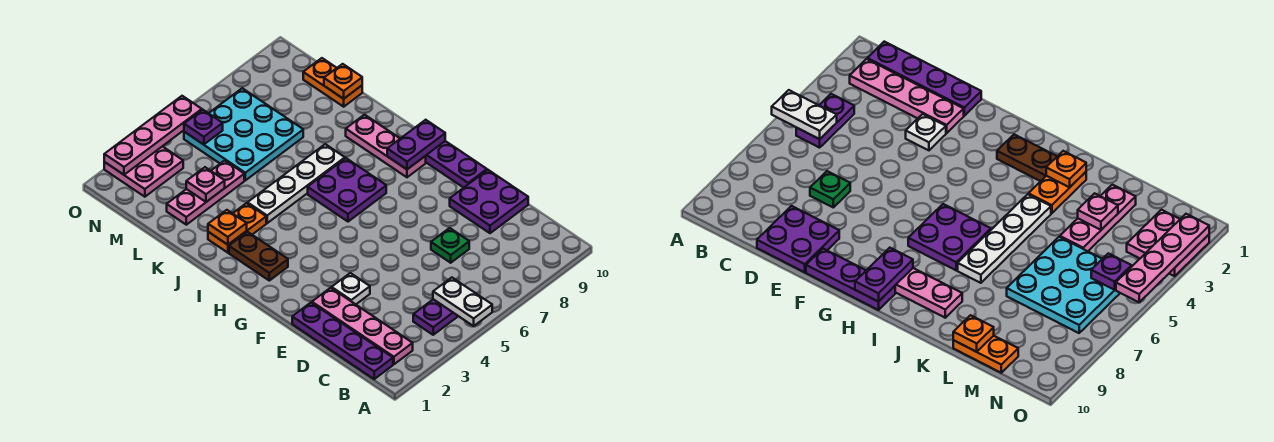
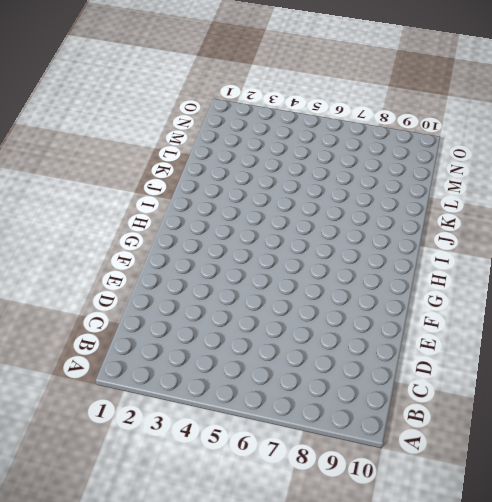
none -> purple plate B1:E1 level 1
none -> pink plate B2:E2 level 1
none -> purple plate B4:B5 level 1

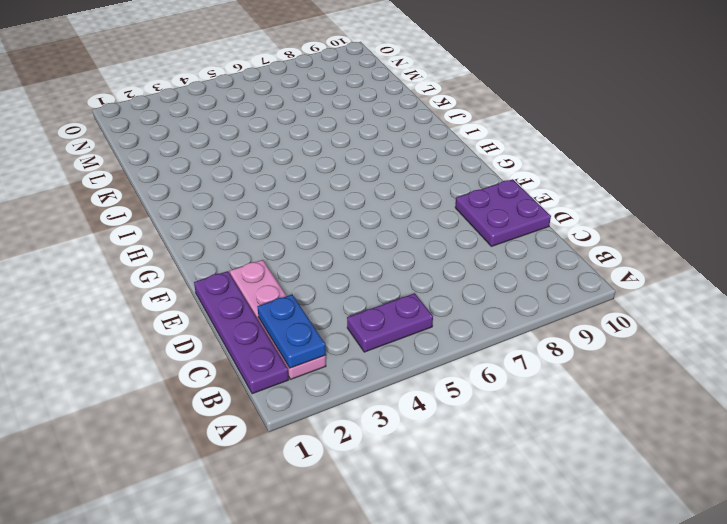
blue plate B2:C2 level 2 -> none
none -> green plate D7 level 1
none -> white plate E3 level 1
none -> purple plate F10:H10 level 1

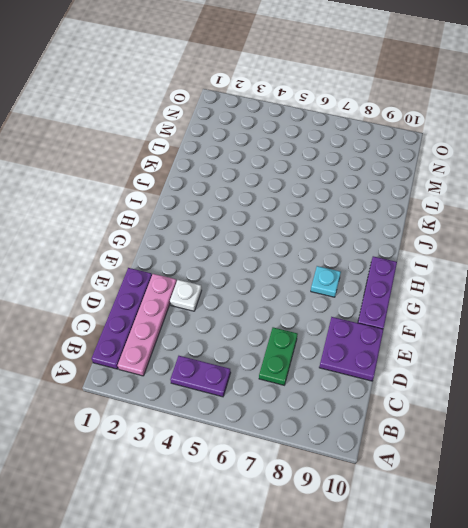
green plate C7:D7 level 1 -> green plate D7 level 1
cyan plate G8 level 1 -> none
none -> brown plate H2:I2 level 1
none -> purple plate H6:I7 level 1
none -> pink plate H9:J9 level 1

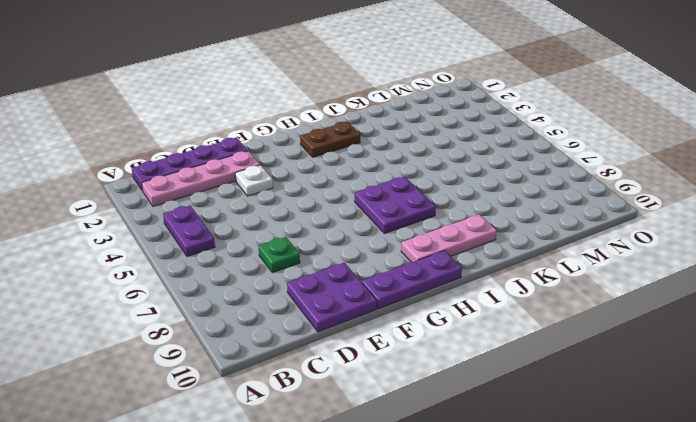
none -> orange plate J2:J3 level 1
none -> white plate J4:J7 level 1
none -> pink plate L2:L4 level 1

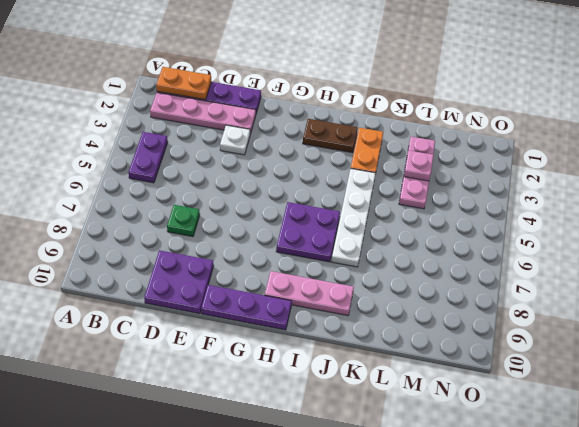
orange plate B1:C1 level 2 -> orange plate L10:M10 level 1
none -> cyan plate L5:N7 level 1
none -> pink plate N2:O3 level 1
none -> white plate A5:B5 level 2

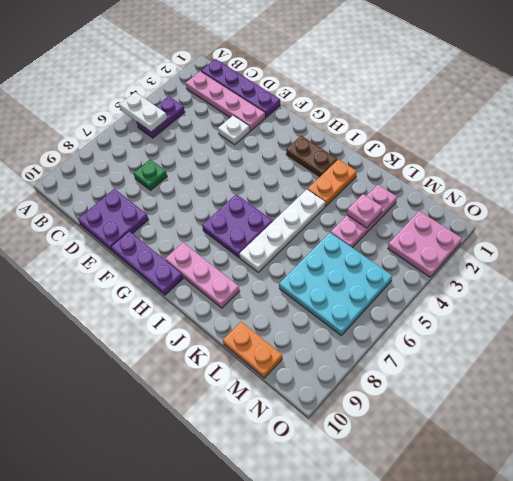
none -> purple plate H9:H10 level 2
none -> orange plate J2 level 2
none -> orange plate L10 level 2

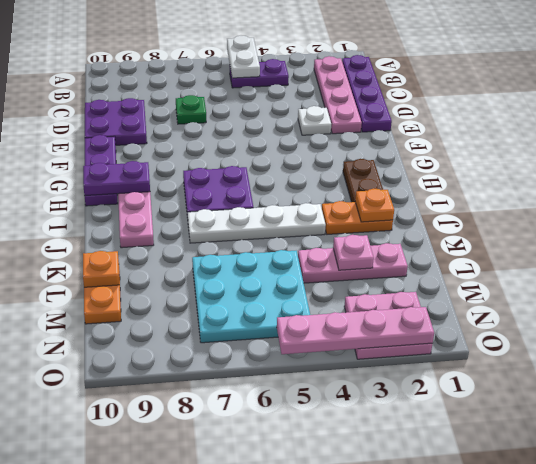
none -> purple plate N5 level 2

